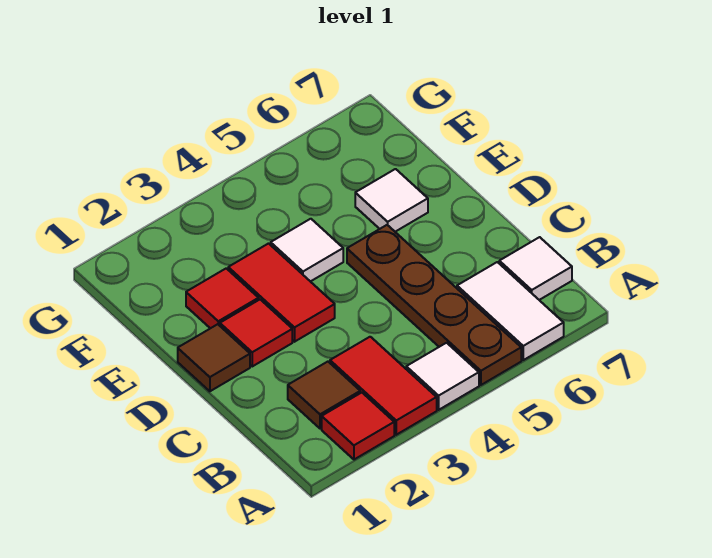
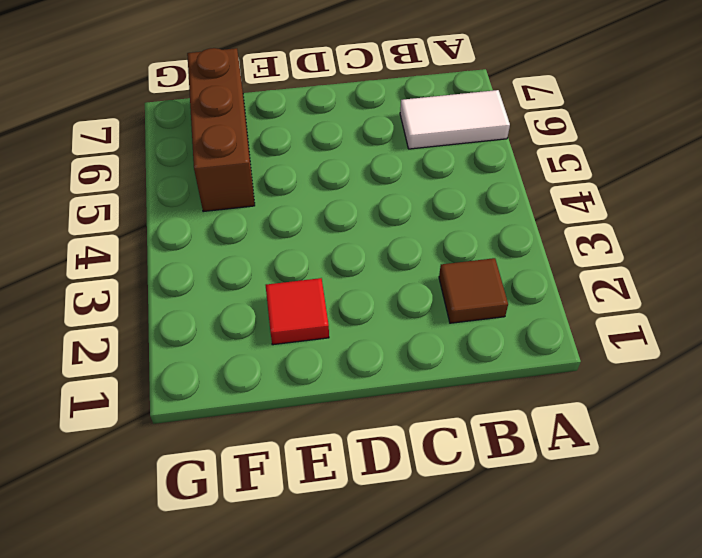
brown brick F5:F7 level 1 -> none
none -> red tile A2 level 1
none -> red tile A3:B3 level 1
none -> white tile A4 level 1

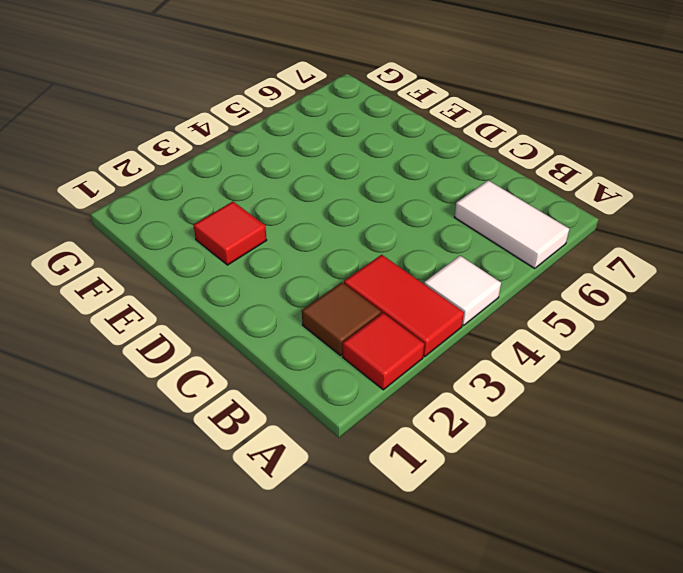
none -> brown plate A5:D5 level 1
none -> white tile B7 level 1
none -> brown tile D1 level 1

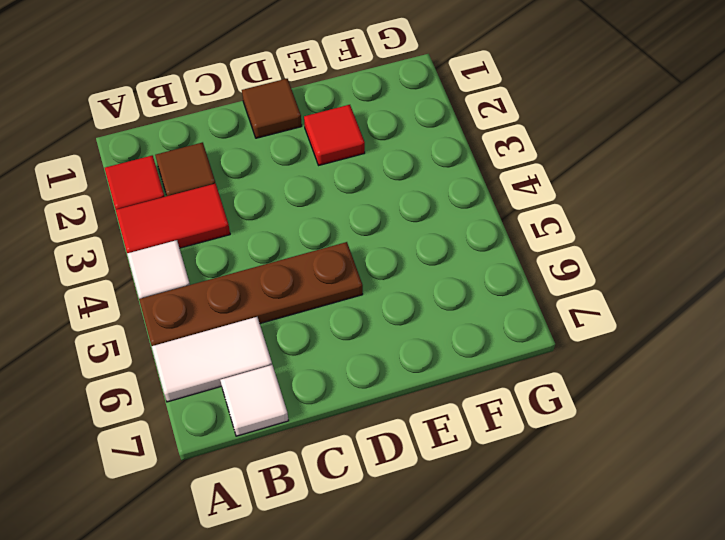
none -> red tile D2 level 1
none -> red tile D3:E3 level 1
none -> white tile E4 level 1

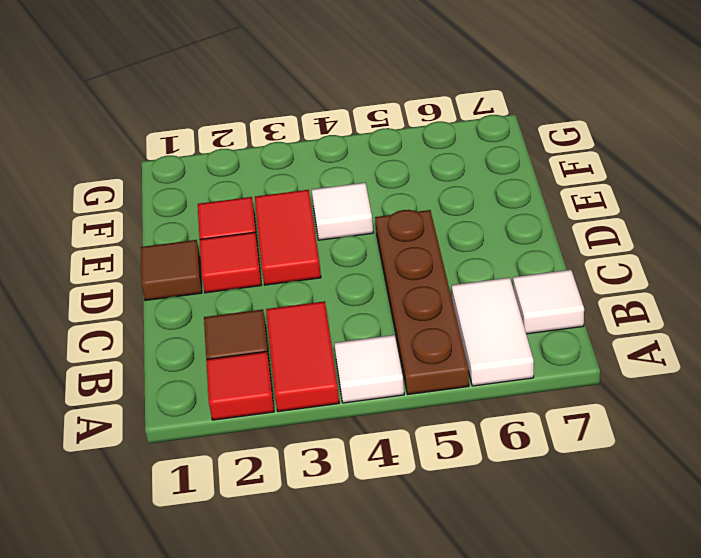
none -> white tile E6 level 1

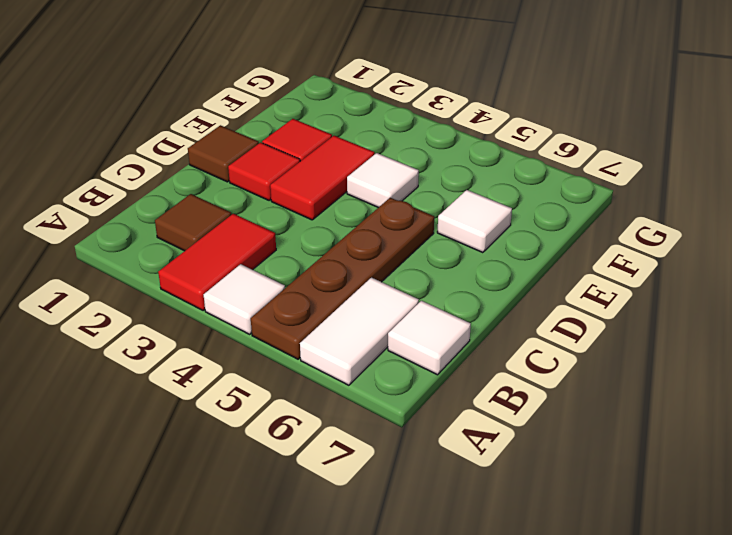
none -> red tile A2 level 1

